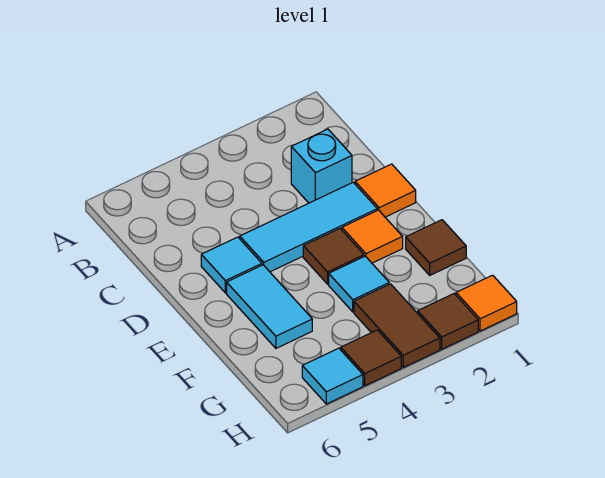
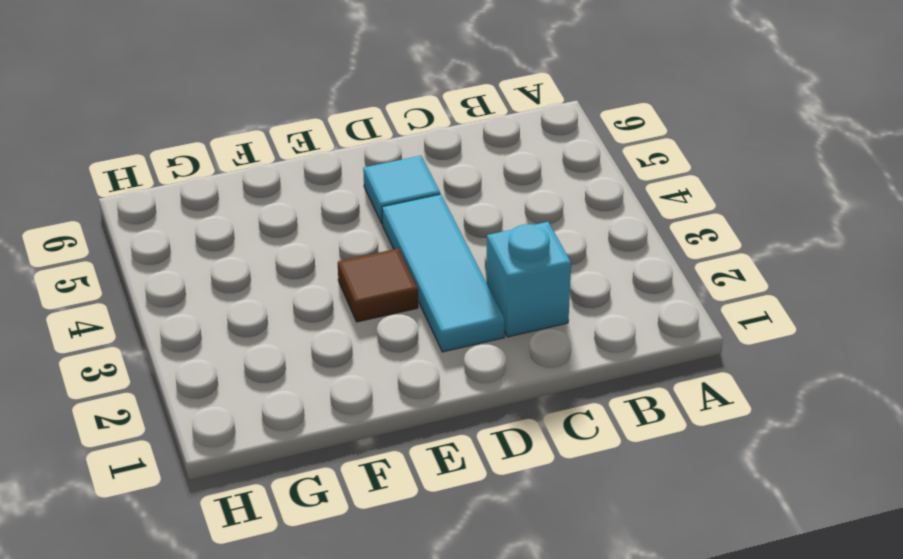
none -> orange tile D1 level 1
none -> orange tile E2 level 1
none -> cyan tile E5:F5 level 1

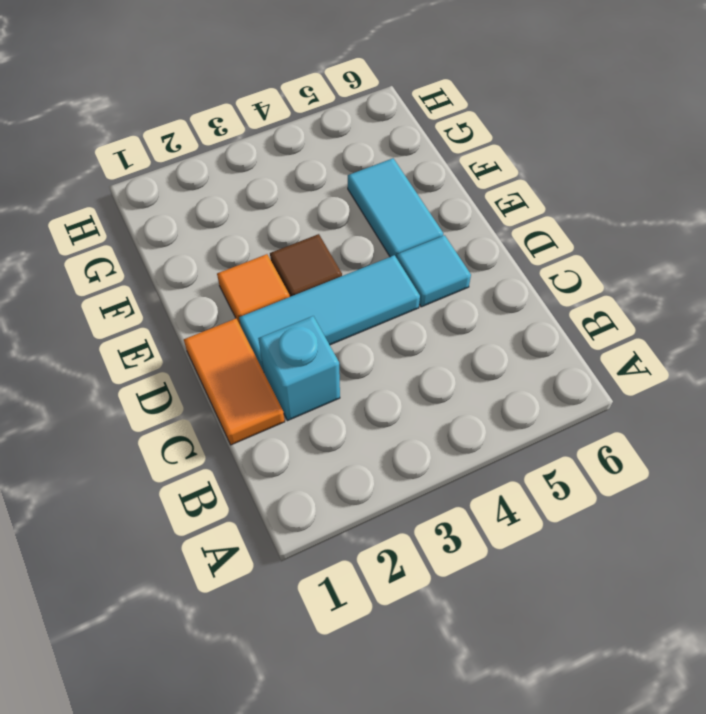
orange tile C1:D1 level 1 -> orange tile D1 level 1
none -> brown tile F1 level 1
none -> cyan tile F3 level 1
none -> brown tile G3:H3 level 1

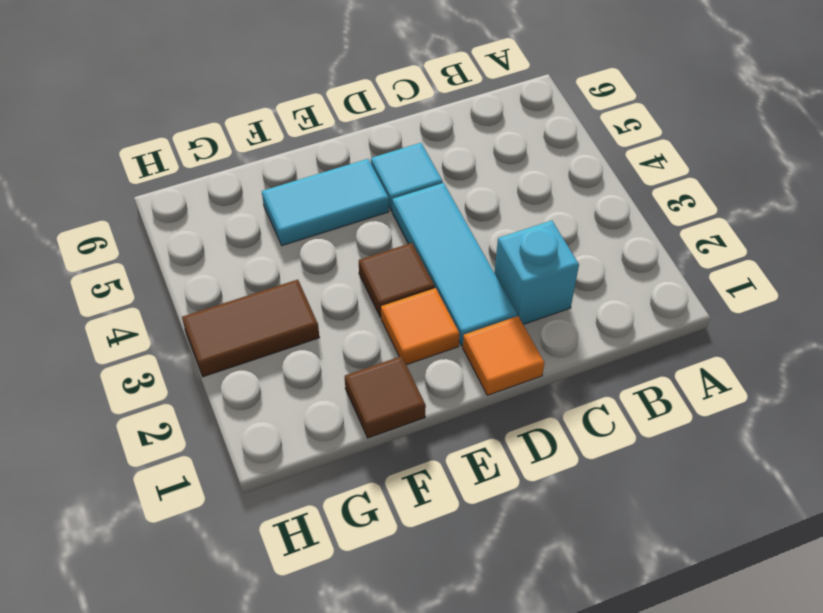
none -> cyan tile F3 level 1
none -> orange tile H1 level 1
none -> brown tile H2 level 1

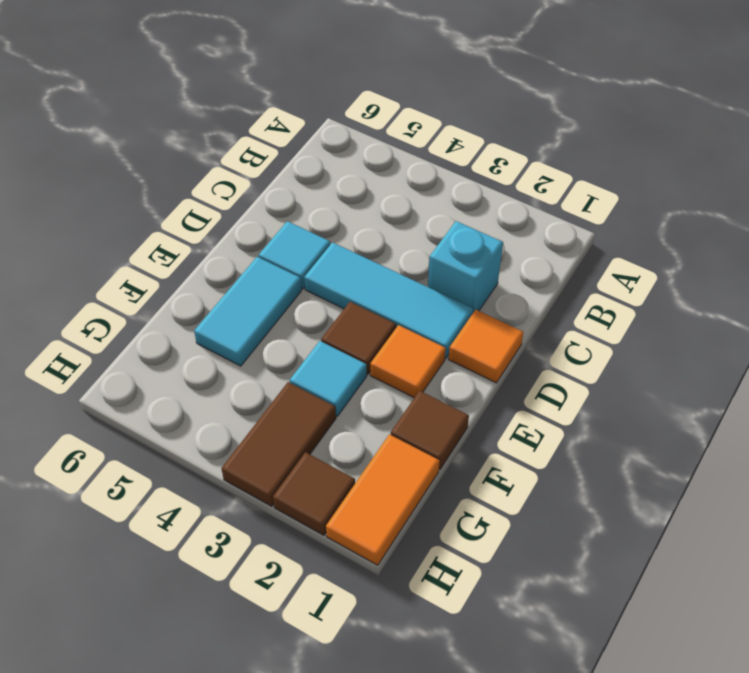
orange tile G1:H1 level 1 -> orange tile H1 level 1
none -> brown tile H4 level 1
none -> cyan tile H5 level 1

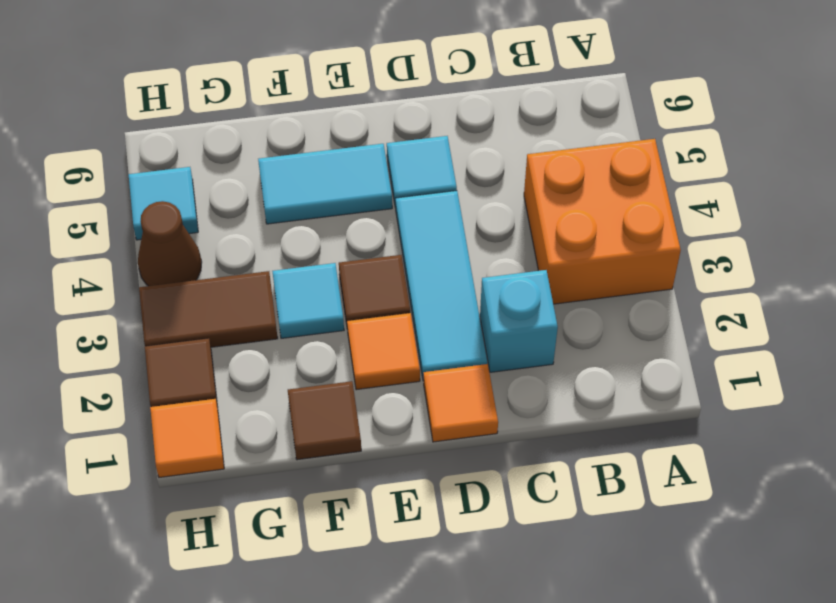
orange brick A3:B4 level 1 -> none
brown cone H4 level 1 -> brown tile H4 level 1

